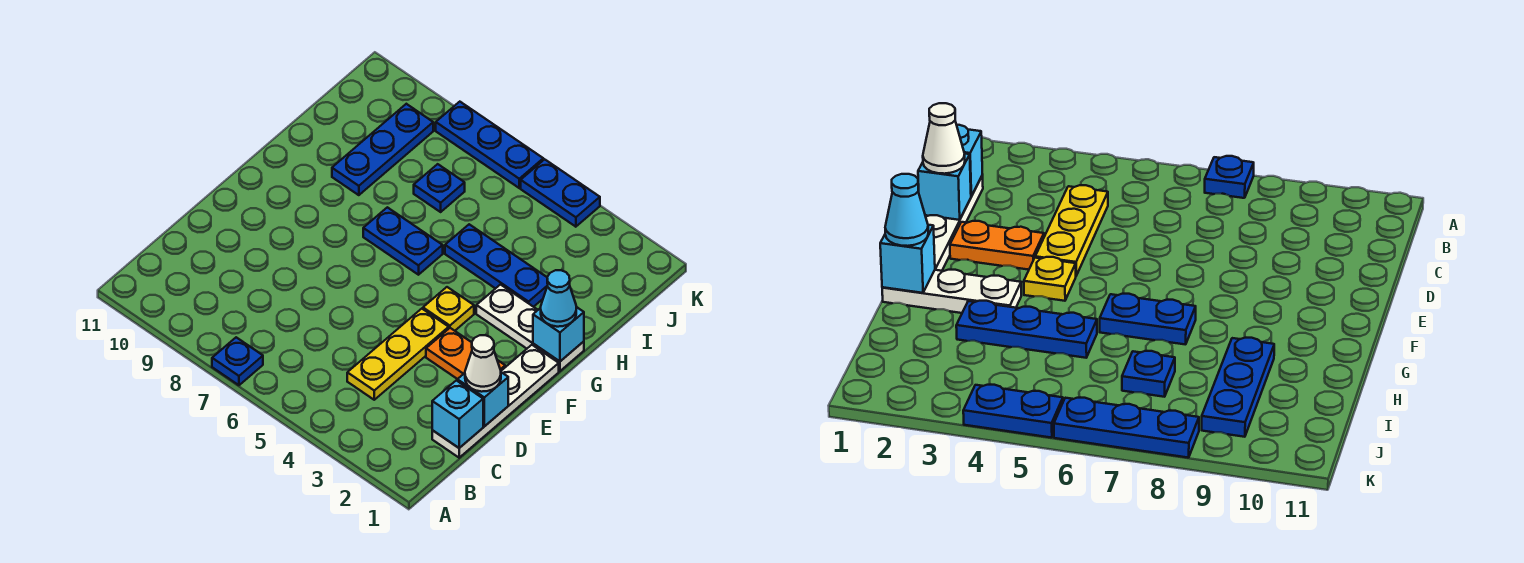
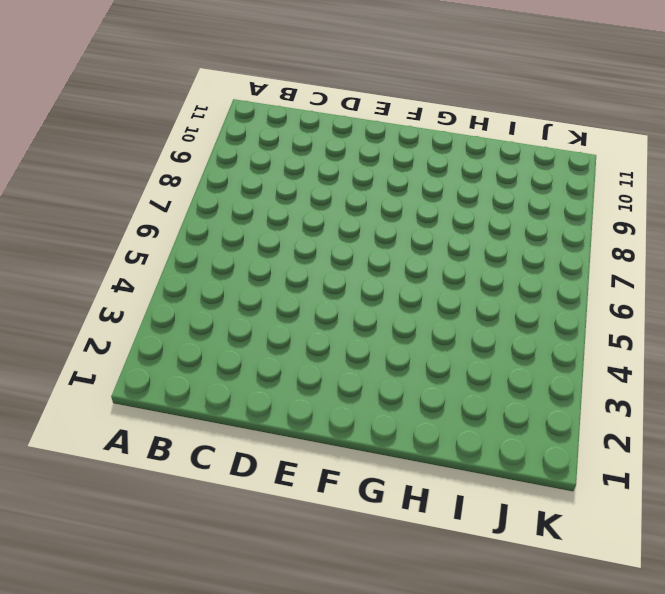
none -> blue plate A7 level 1
none -> white plate C1:F1 level 1
none -> yellow plate C4:E4 level 1

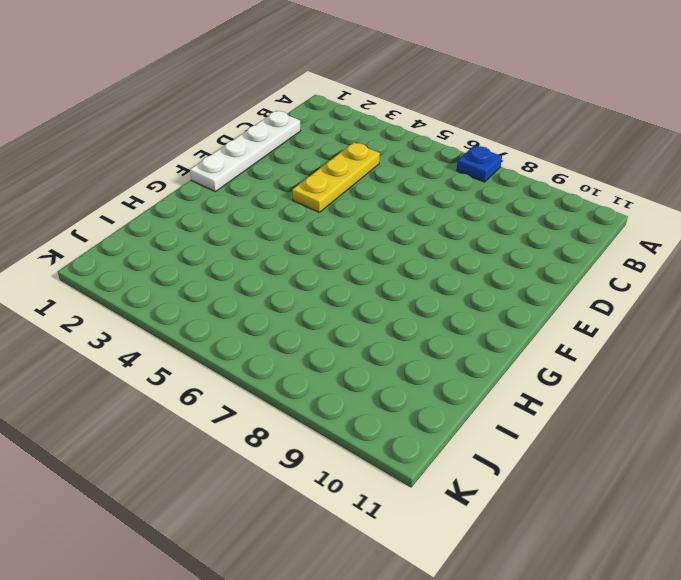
none -> orange plate E2:E3 level 1
none -> yellow plate F4 level 1
none -> white plate G1:G3 level 1

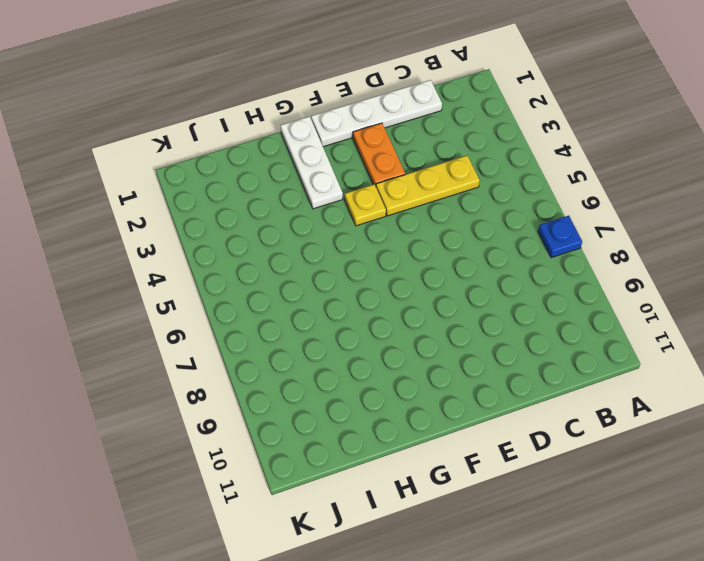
none -> blue plate G6:G7 level 1
none -> blue plate H3:H5 level 1
none -> blue plate H9:J9 level 1

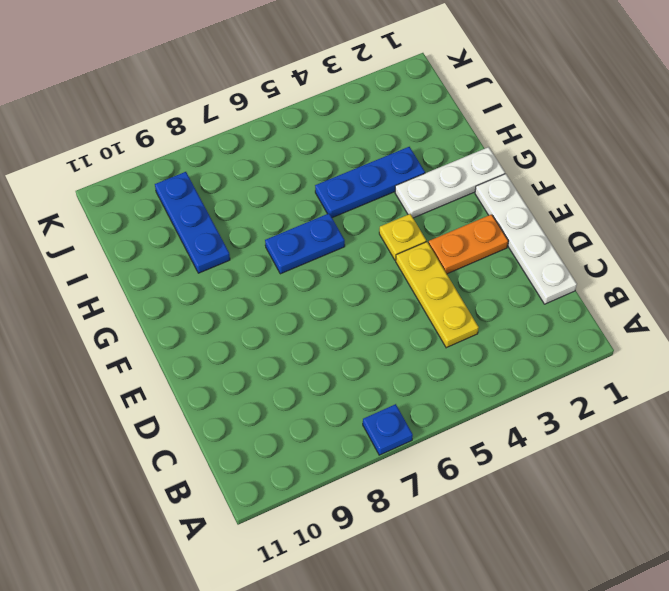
none -> blue plate I7 level 1
none -> blue plate K4:K5 level 1
none -> blue plate K6:K8 level 1

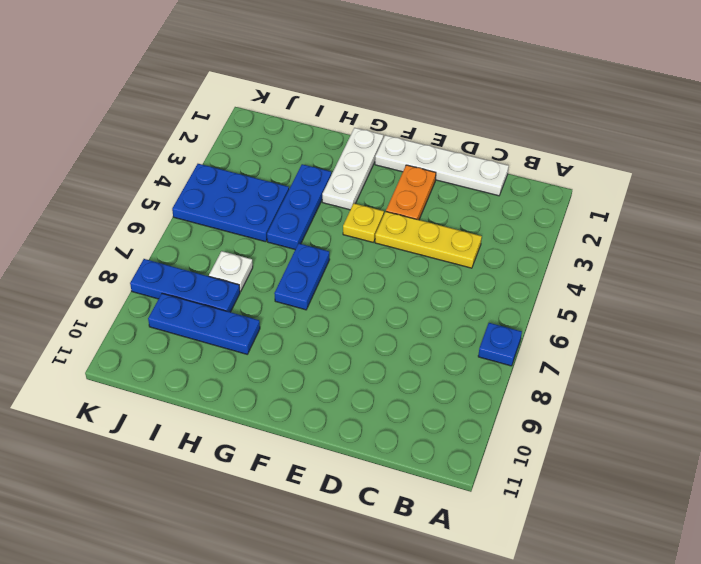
blue plate I4:K5 level 1 -> blue plate K4:K5 level 1
white plate I7 level 1 -> blue plate I7 level 1
blue plate I8:K8 level 1 -> blue plate K6:K8 level 1
none -> cyan brick C1 level 2
none -> cyan brick D1 level 2
none -> cyan brick G1 level 2

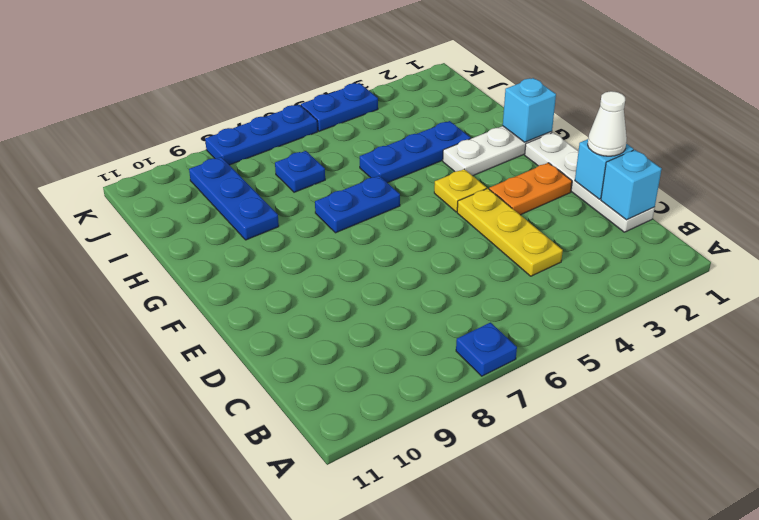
none -> cyan cone G1 level 3

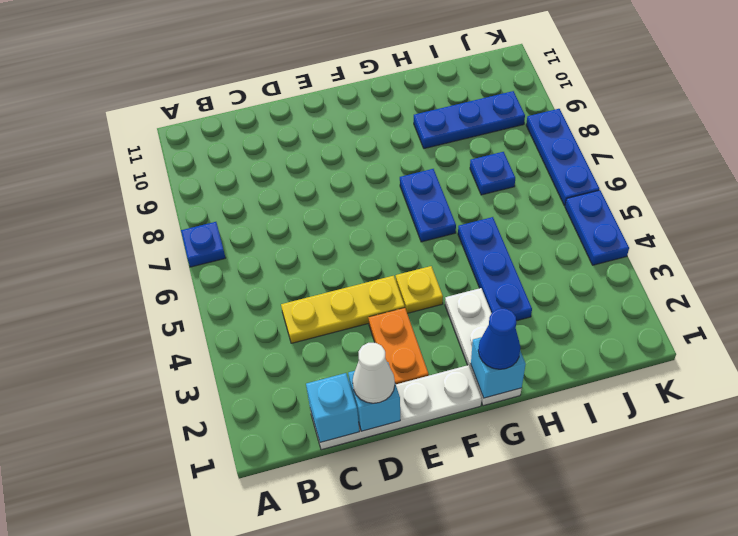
blue cone G1 level 3 -> cyan cone G1 level 3

